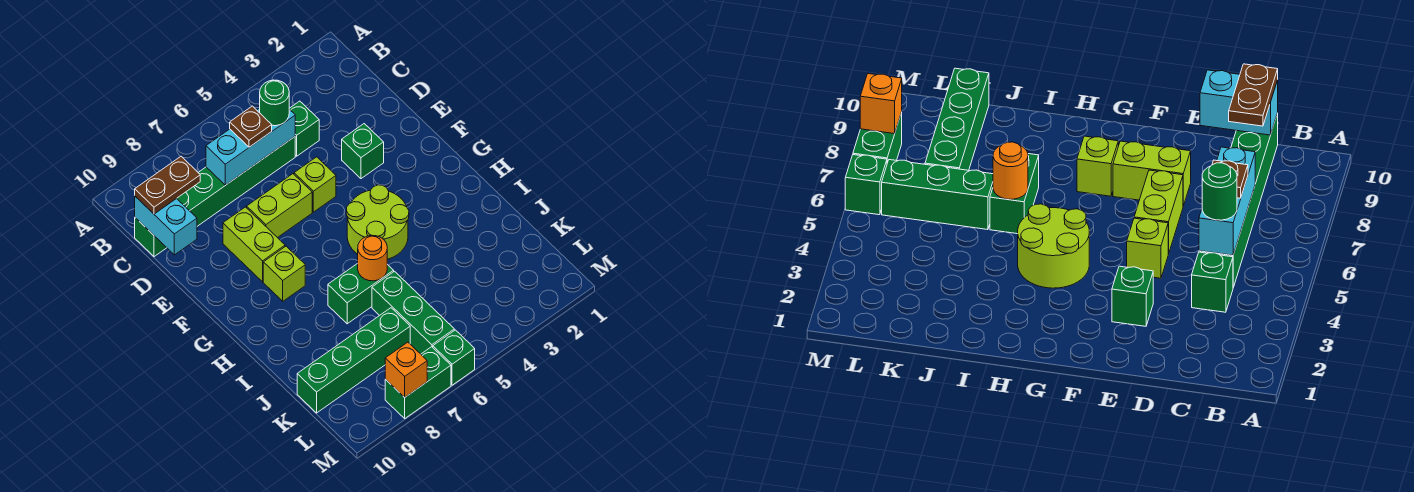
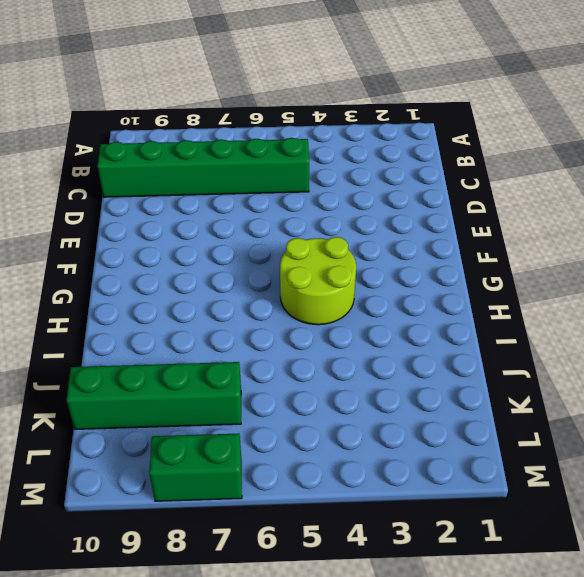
none -> green brick C4 level 1
none -> green brick E3 level 1
none -> lime brick E5 level 1

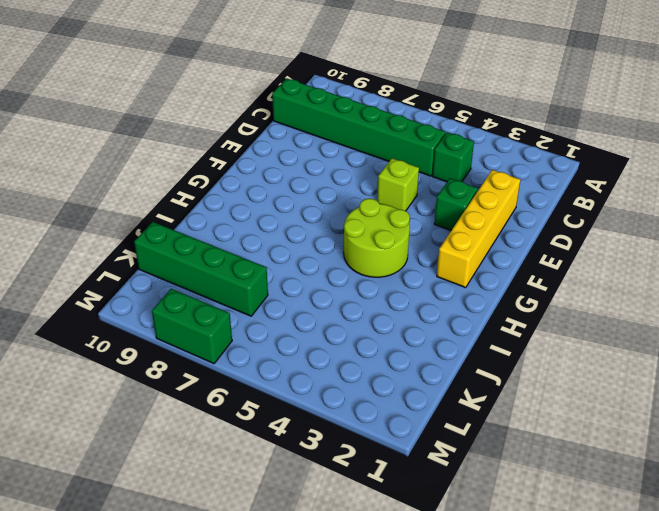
yellow brick D2:G2 level 1 -> none
none -> lime brick E6:E7 level 1
none -> lime brick E8:F8 level 1
none -> lime brick G8 level 1

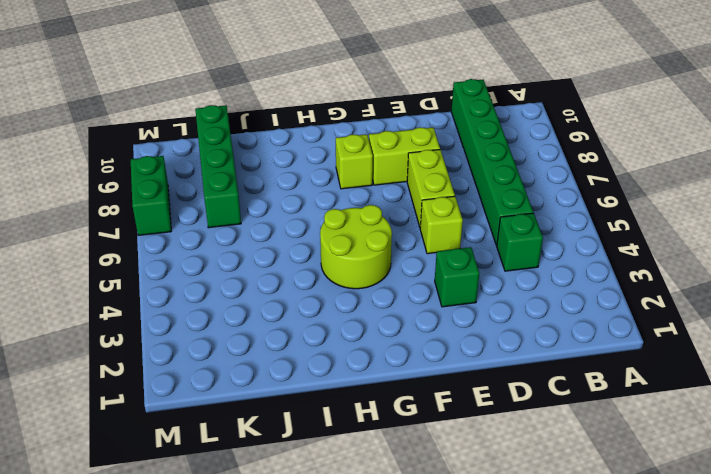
none -> green brick I6:I7 level 1
none -> green brick J6:L6 level 1
none -> green brick M6 level 1

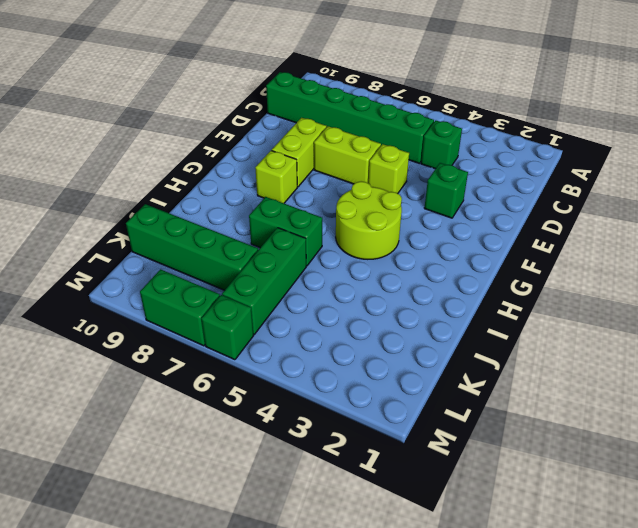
none -> cyan brick C5:C7 level 2
none -> cyan brick C10:D10 level 2
none -> orange round brick I6 level 2

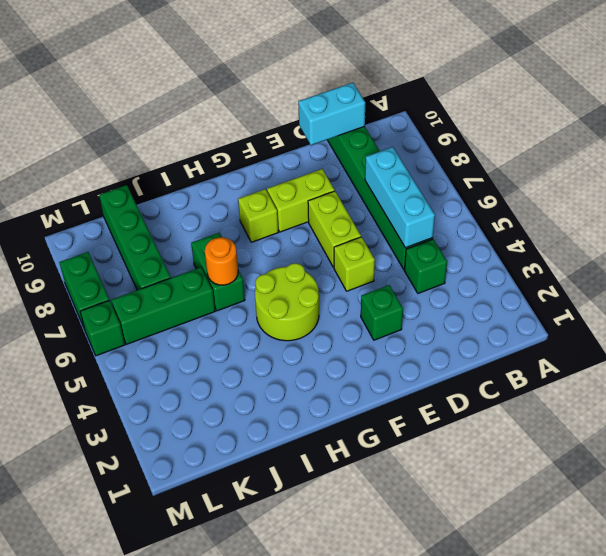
none -> orange brick M8 level 2
none -> green round brick C5 level 3
none -> brown plate C6 level 3

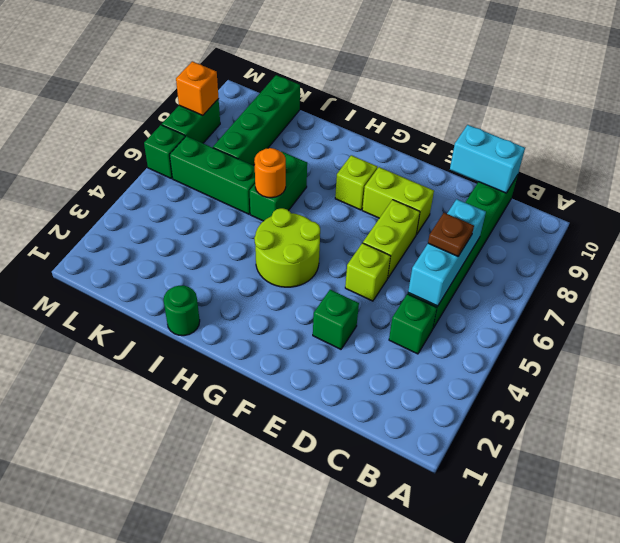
green round brick I1 level 1 -> green round brick C5 level 3
none -> brown plate C9:C10 level 3

